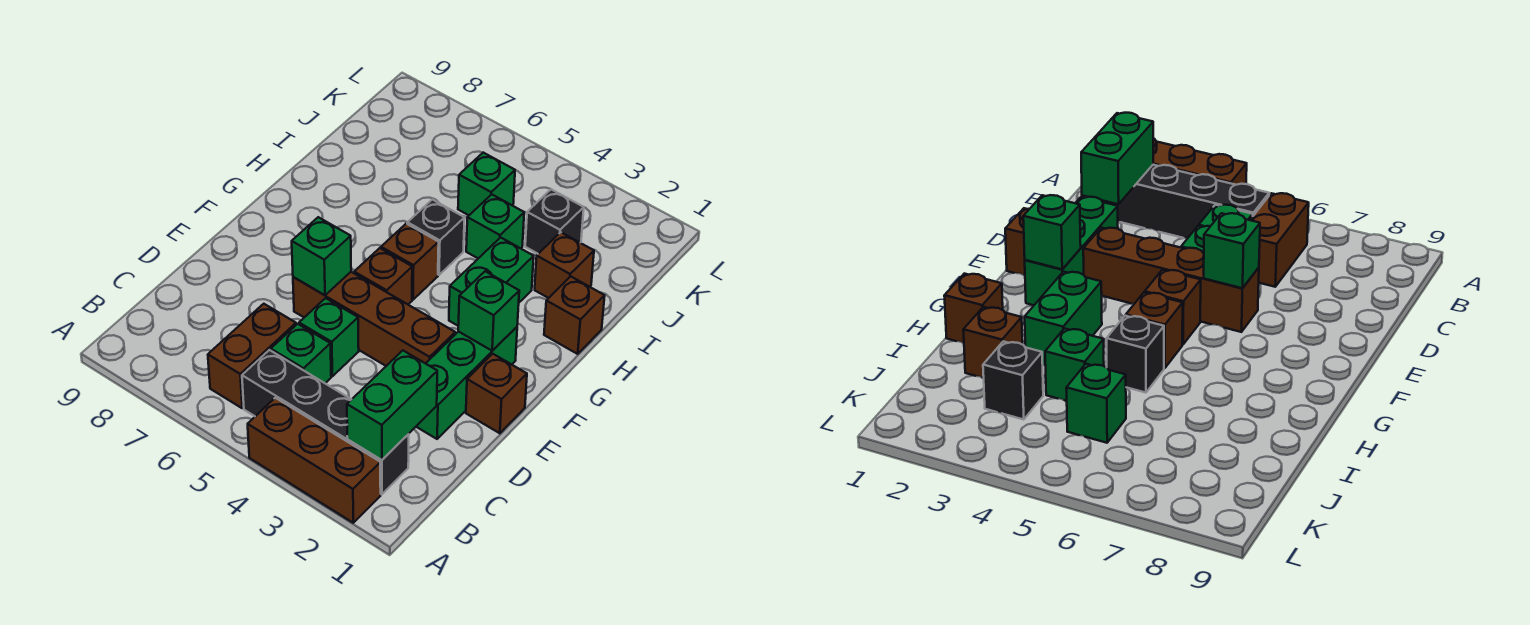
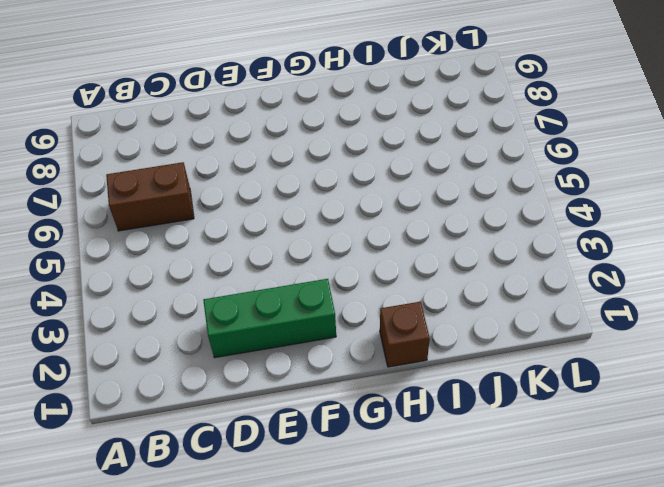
none -> brown brick A2:A4 level 1
none -> black brick B2:B5 level 1
none -> green brick C5 level 1

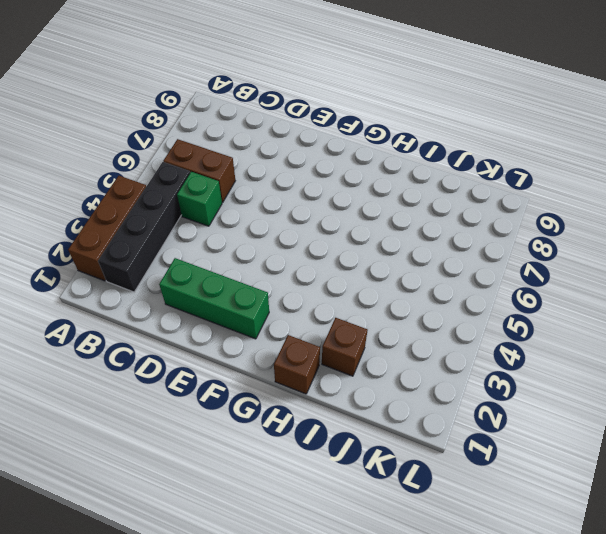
none -> green brick D5 level 1
none -> brown brick E1 level 1
none -> brown brick E3:E6 level 1

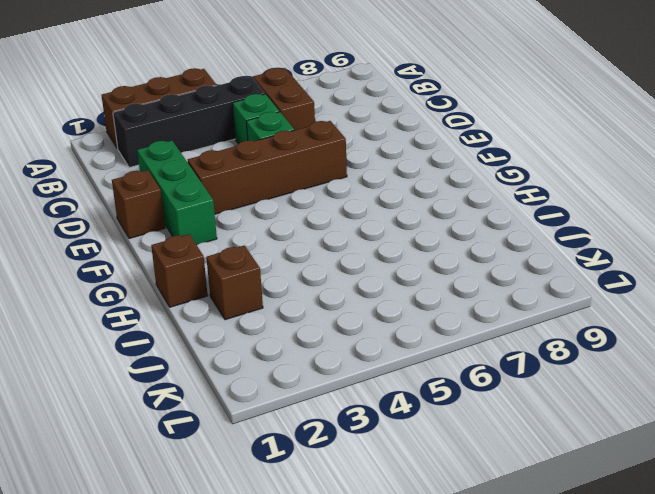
none -> brown brick F5 level 1
none -> green brick G3:H3 level 1
none -> brown brick G5 level 1

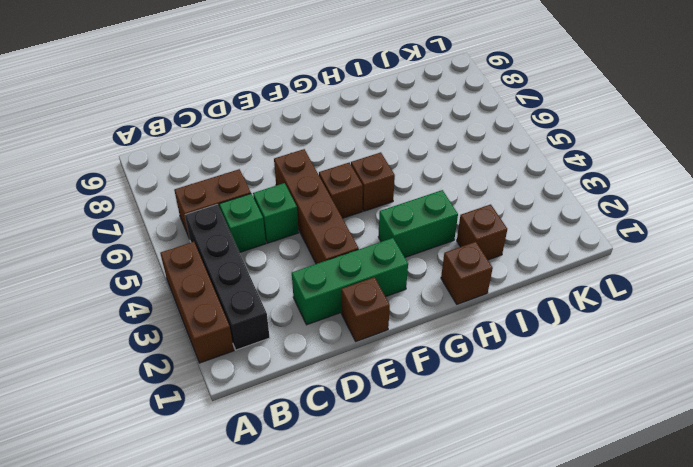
none -> black brick H5 level 1
none -> green brick I4 level 1
none -> black brick J3 level 1

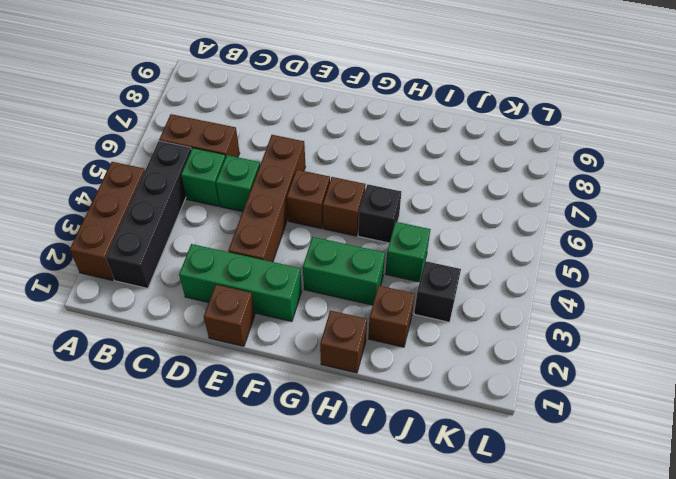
none -> green brick J5 level 1
none -> green brick B2:C2 level 2
none -> green brick E6 level 2

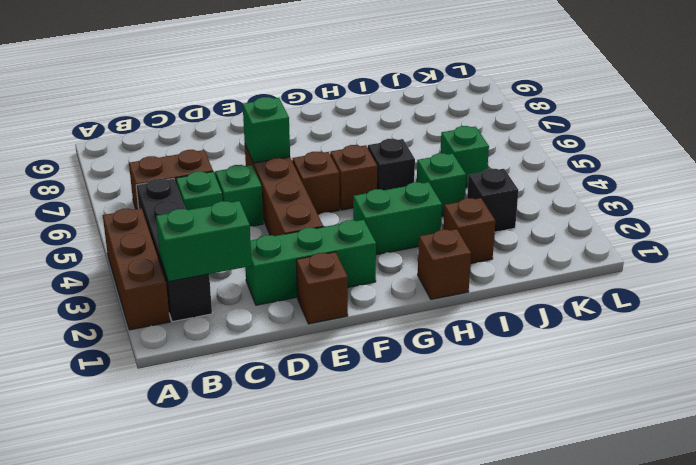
none -> green brick F2 level 2

